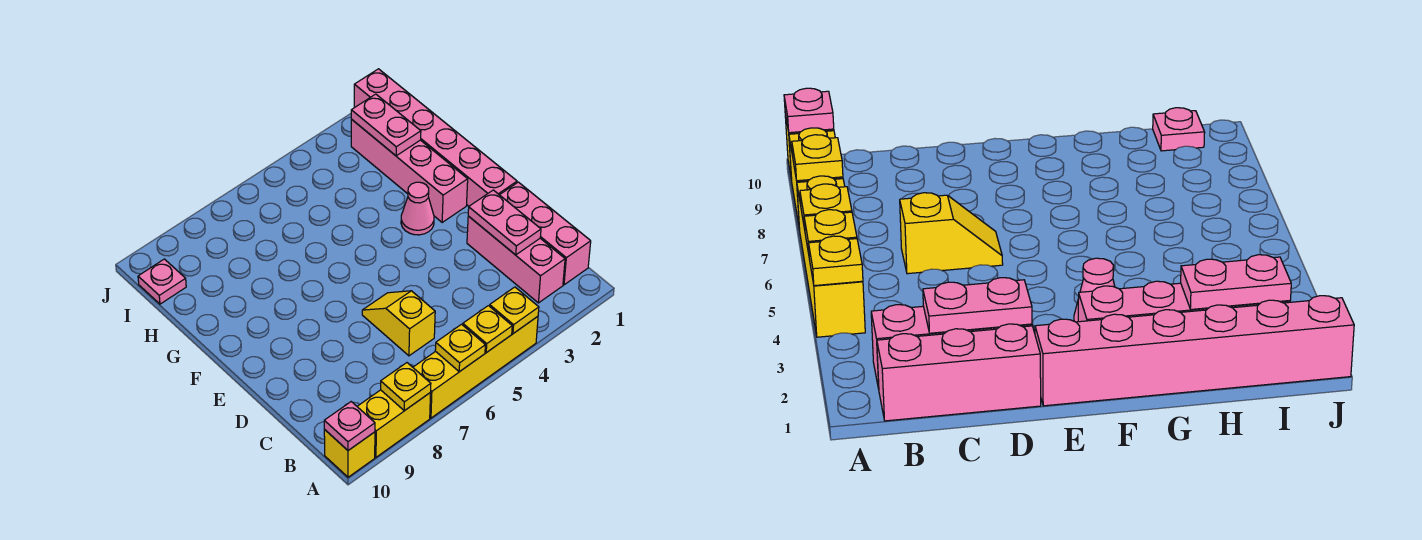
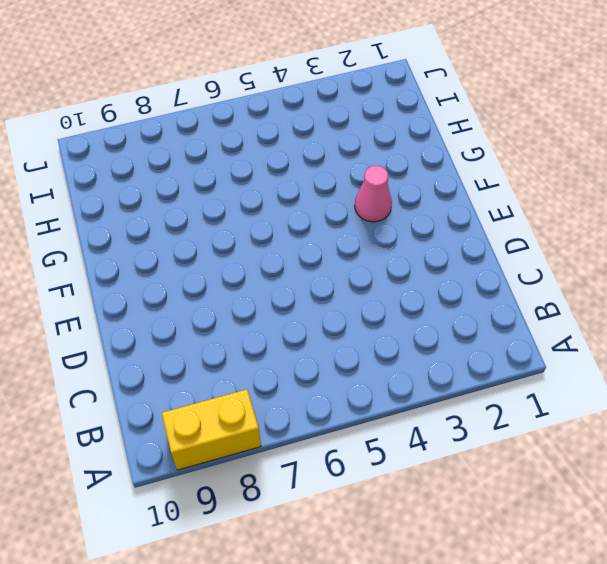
none -> yellow brick A4:A7 level 1
none -> yellow brick A10 level 1
none -> pink brick B1:D1 level 1

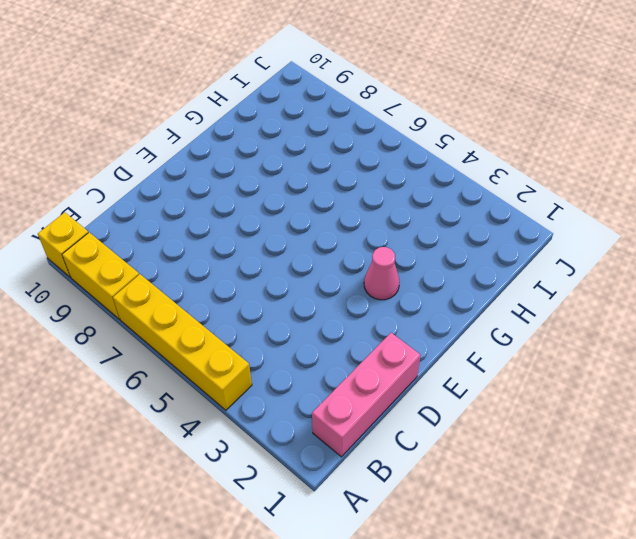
none -> pink brick B2:D2 level 1
none -> yellow slope C6:D6 level 1 top C
none -> pink brick E1:J1 level 1

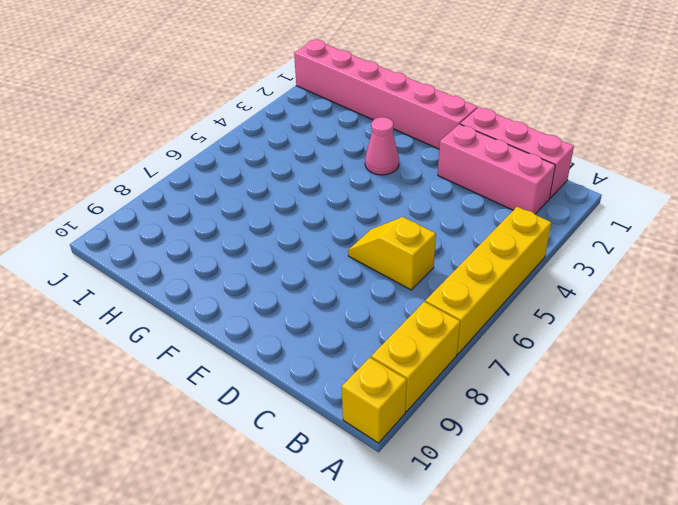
none -> pink brick F2:I2 level 1
none -> pink plate I10 level 1
none -> yellow plate A4 level 2

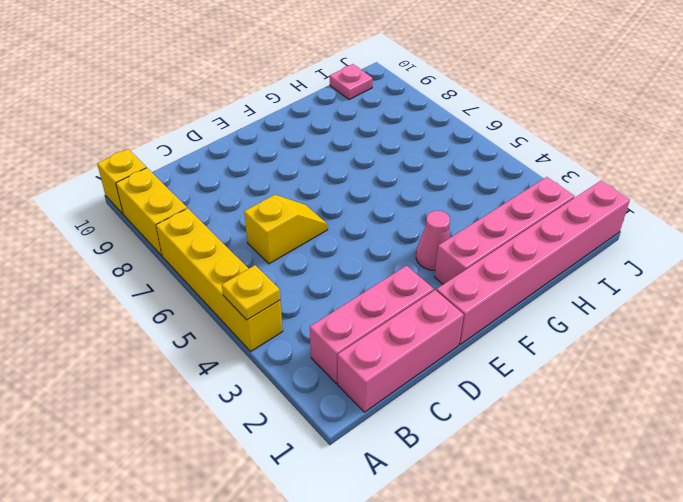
none -> yellow plate A5 level 2
none -> yellow plate A6 level 2
none -> yellow plate A8 level 2

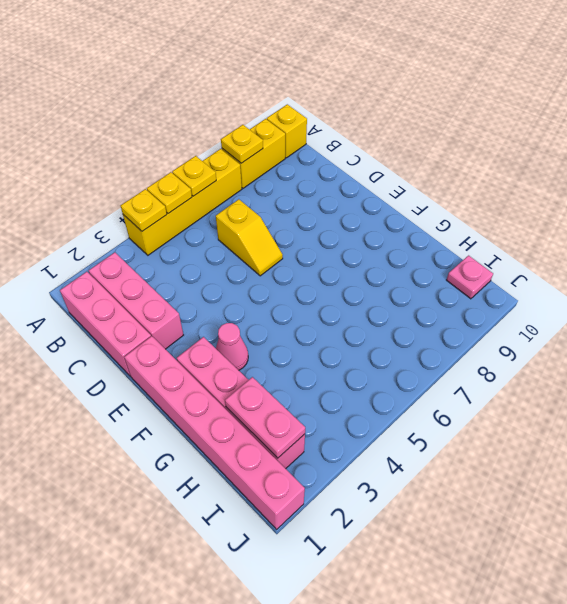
none -> pink plate A10 level 2
none -> pink plate C2:D2 level 2

